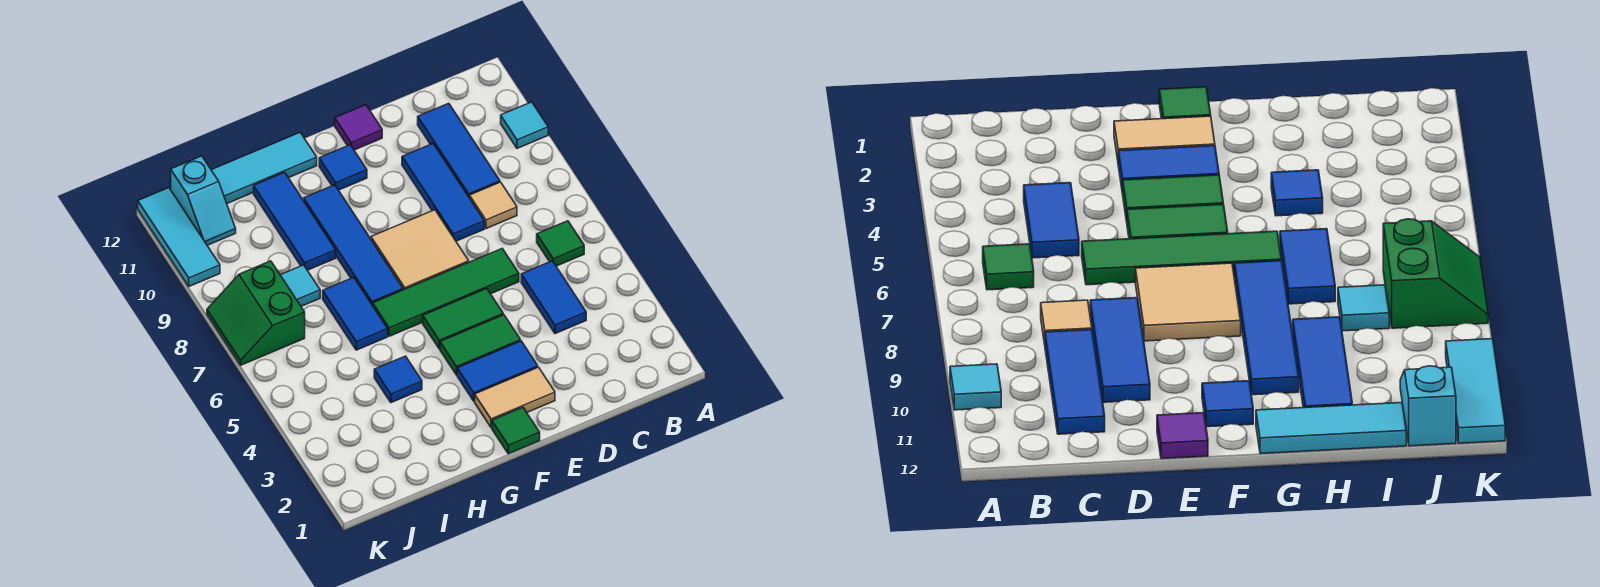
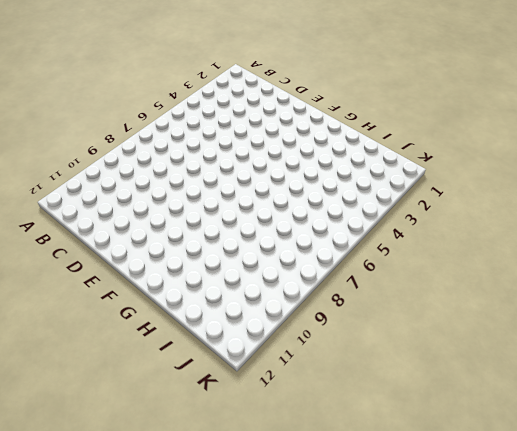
none -> cyan tile A10 level 1
none -> green tile B6 level 1
none -> blue tile C4:C5 level 1

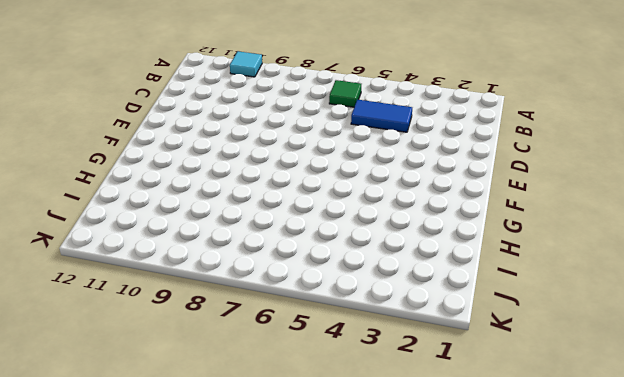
none -> tan tile C8 level 1
none -> blue tile C9:C11 level 1
none -> green tile D6:G6 level 1

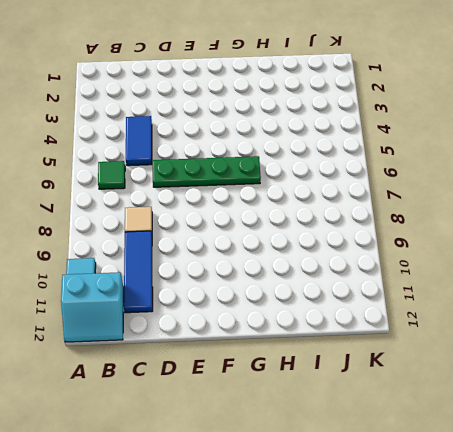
cyan slope A11:B12 level 1 top 11 -> none
green plate D6:G6 level 1 -> green tile D6:G6 level 1
none -> blue tile D8:D10 level 1
none -> tan tile E2:F2 level 1
none -> blue tile E3:F3 level 1

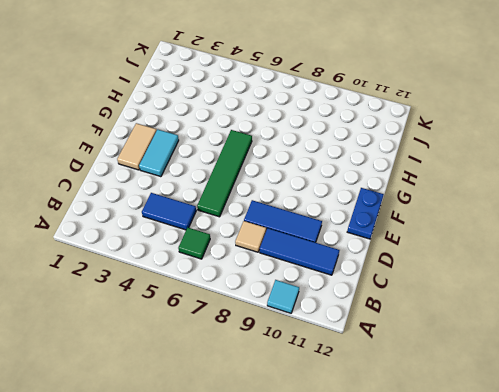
cyan tile E3:F3 level 1 -> blue tile E3:F3 level 1
blue plate E12:F12 level 1 -> purple tile E12 level 1
none -> green tile E4:F4 level 1
none -> green tile E5:F5 level 1
none -> tan tile E7:F8 level 1

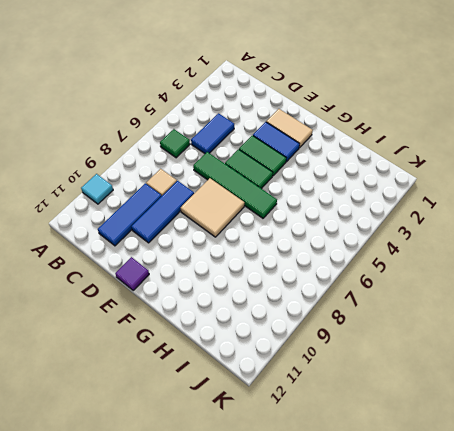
none -> green tile F1 level 1
none -> blue tile F11 level 1
none -> blue tile G7:G10 level 1

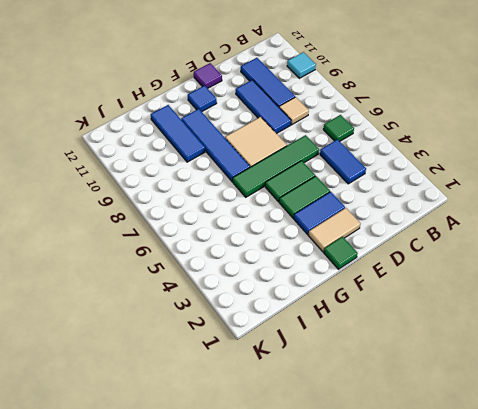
none -> cyan tile G12:I12 level 1
none -> blue tile H4 level 1
none -> blue tile H6:H7 level 1

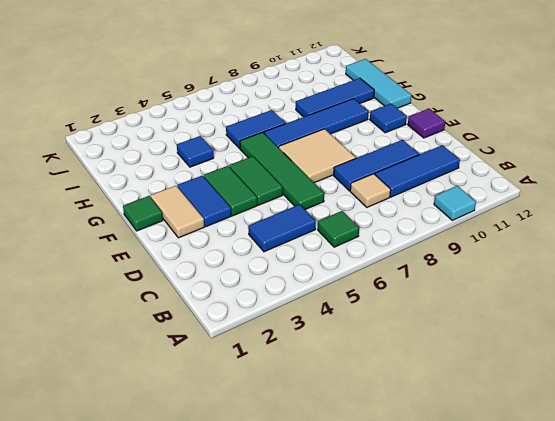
none -> cyan tile I8 level 1
none -> green slope J7:K8 level 1 top J
none -> cyan slope J11:J12 level 1 top 12

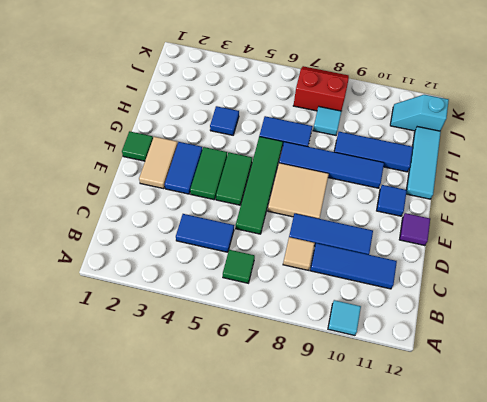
red slope J7:K8 level 1 top J -> green slope J7:K8 level 1 top J
none -> cyan tile K10:K12 level 1

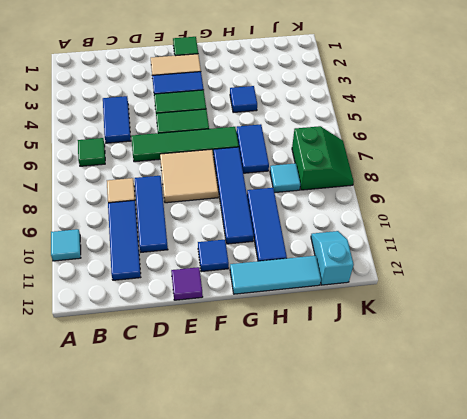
none -> cyan tile K10:K12 level 1

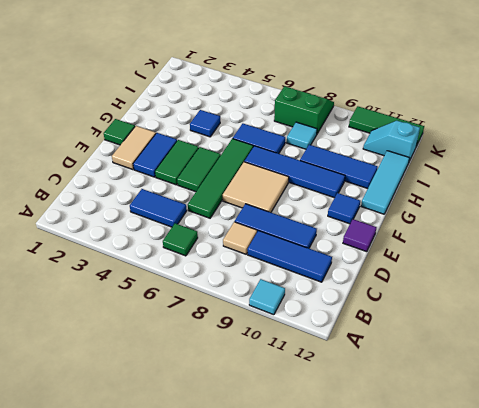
green tile K10:K12 level 1 -> cyan tile K10:K12 level 1

